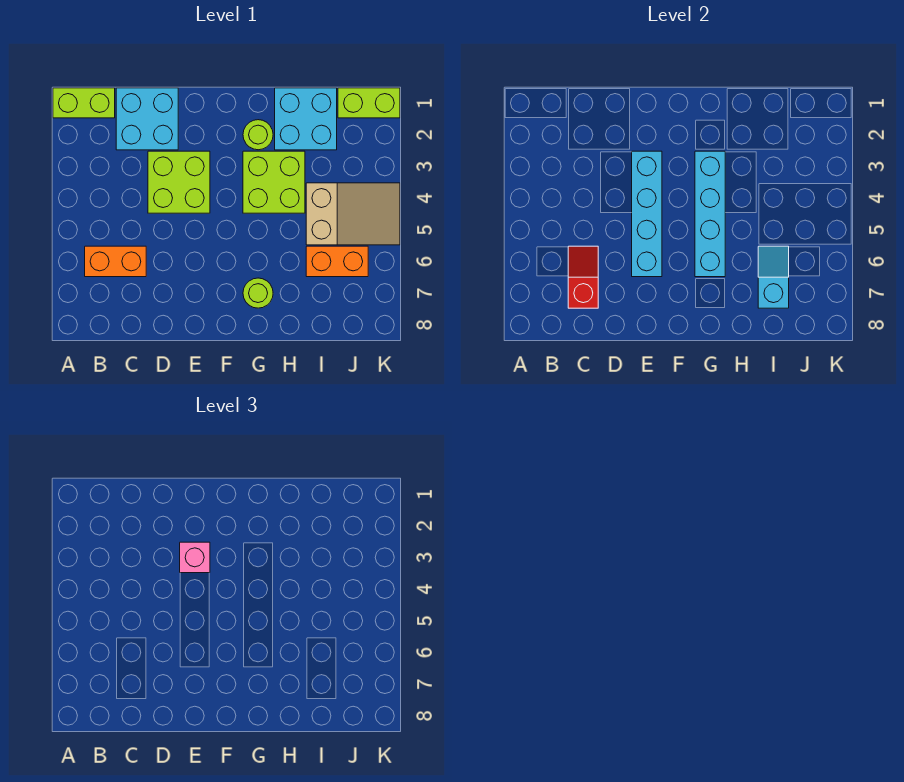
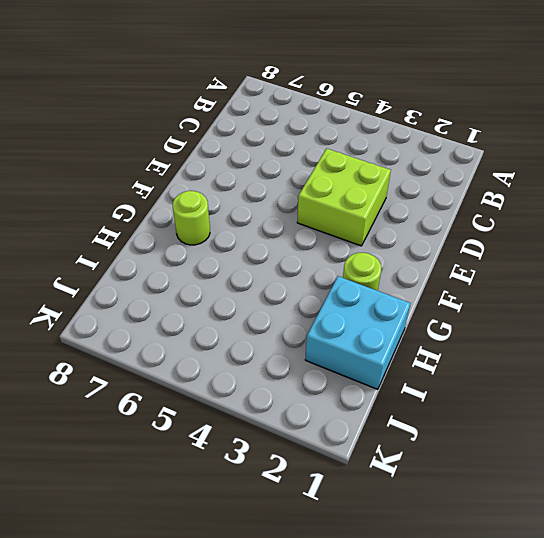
none -> lime brick A1:B1 level 1
none -> orange brick B6:C6 level 1
none -> cyan brick C1:D2 level 1

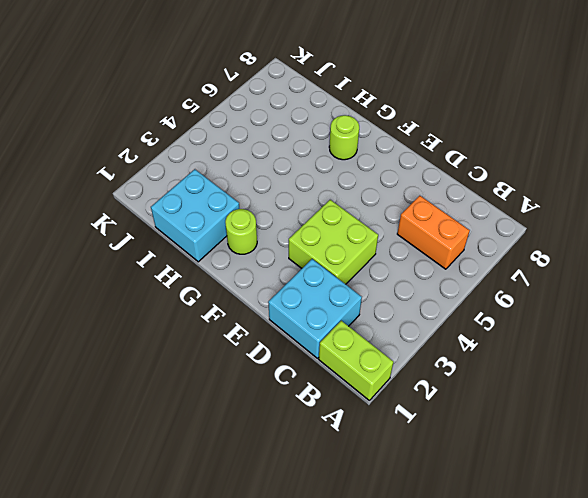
none -> lime brick G3:H4 level 1
none -> tan slope I4:K5 level 1 top I
none -> orange brick I6:J6 level 1

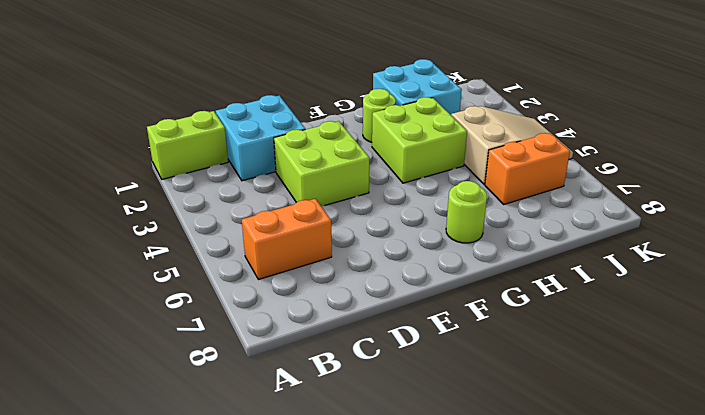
none -> lime brick J1:K1 level 1
none -> red slope C6:C7 level 2 top 7
none -> cyan brick E3:E6 level 2

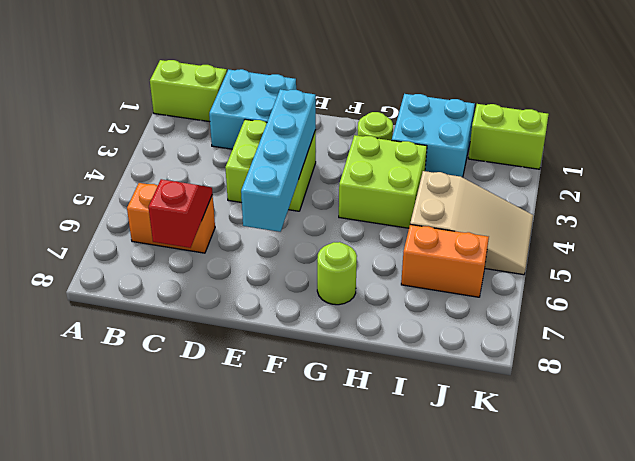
none -> cyan brick G3:G6 level 2
none -> cyan slope I6:I7 level 2 top 7
none -> pink brick E3 level 3

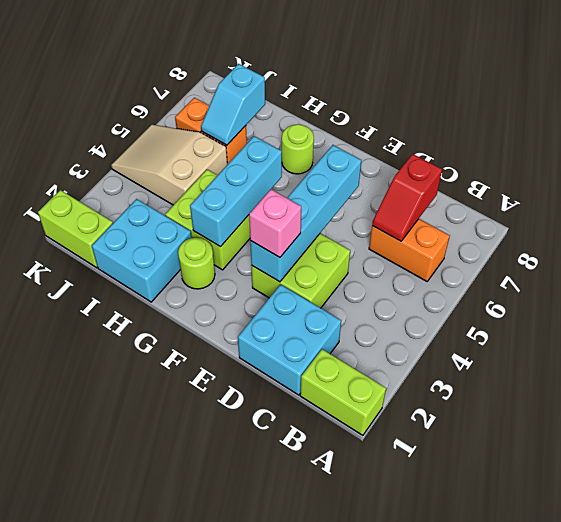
cyan brick G3:G5 level 2 -> cyan brick G3:G6 level 2

